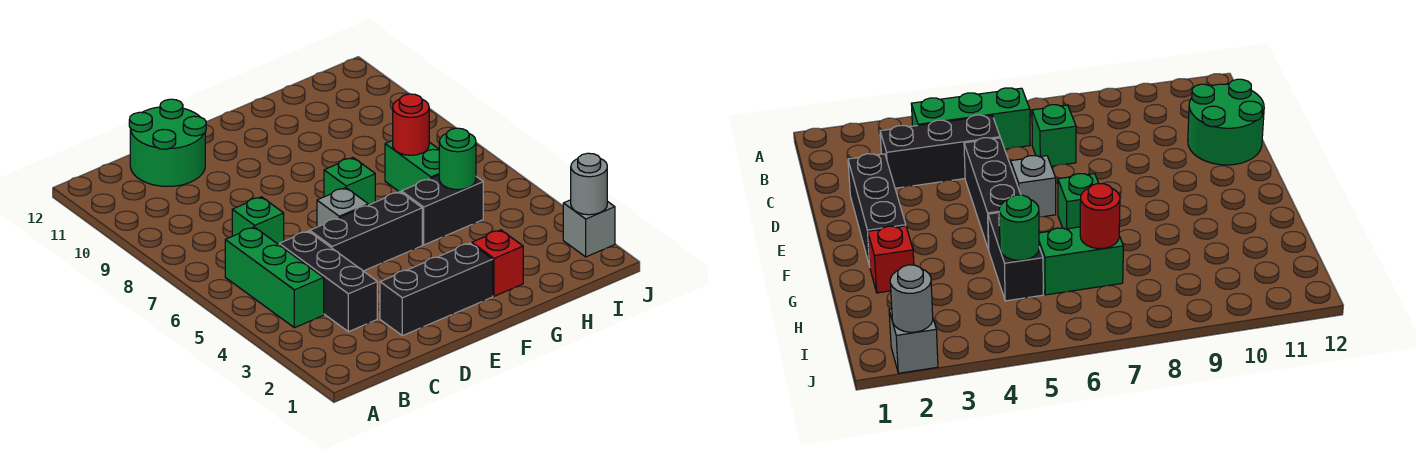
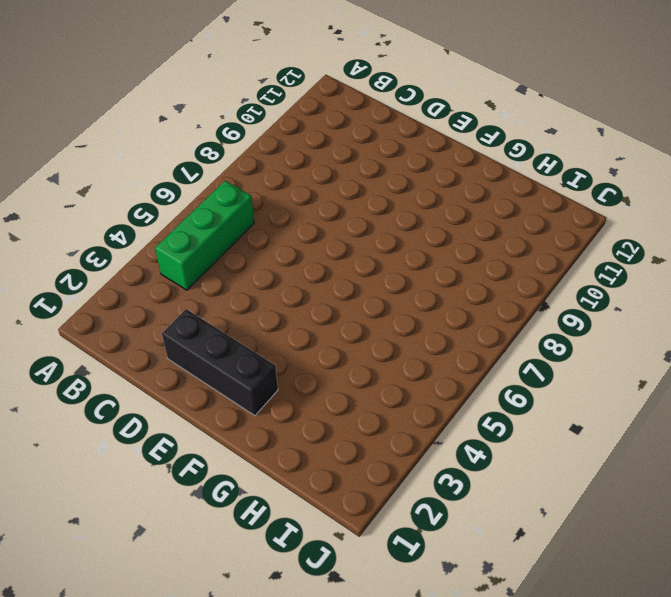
none -> black brick C3:C5 level 1
none -> green brick C7 level 1
none -> green round brick C11:D12 level 1

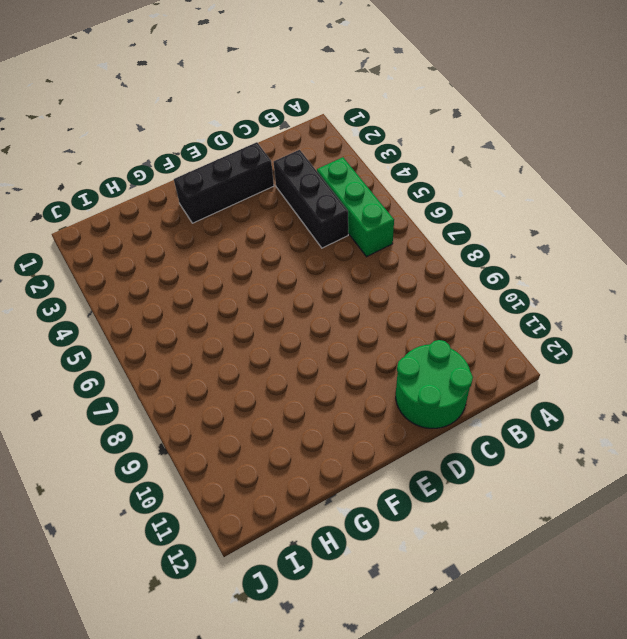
none -> green brick C7 level 1
none -> black brick D5:F5 level 1
none -> grey brick E6 level 1

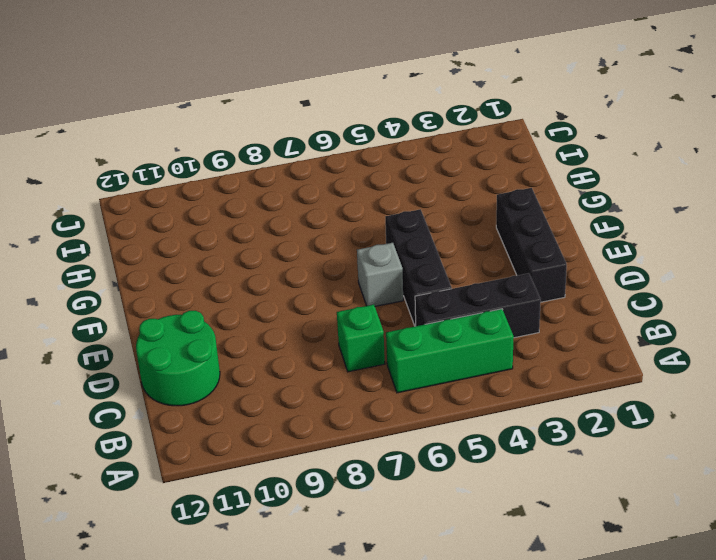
none -> green brick F7 level 1
none -> red brick G2 level 1
none -> black brick G5:H5 level 1

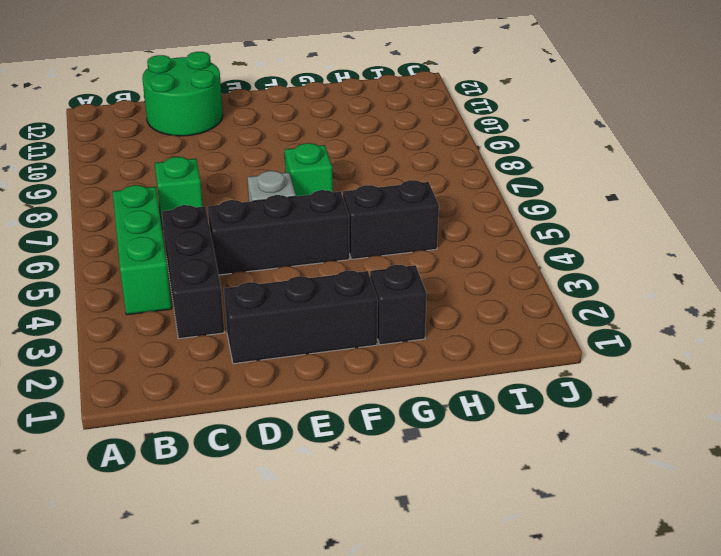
black brick G2 level 1 -> red brick G2 level 1
none -> green brick H6:H7 level 1
none -> grey brick J2 level 1
none -> green round brick H5 level 2

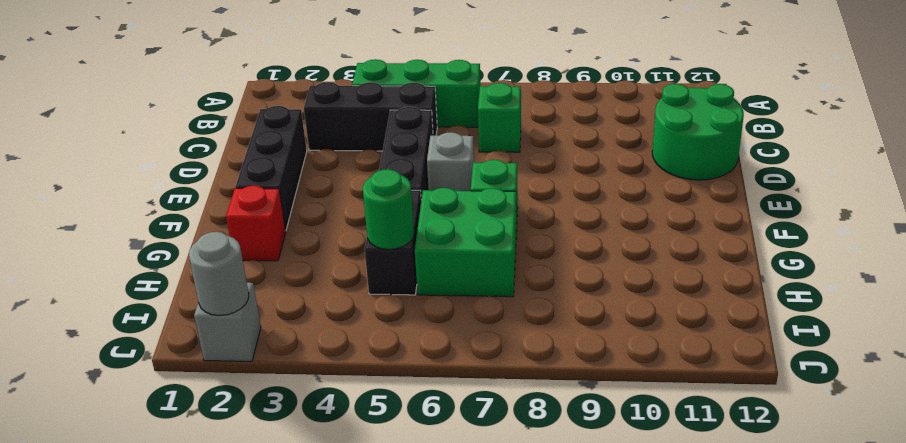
green brick G6:H7 level 1 -> green brick H6:H7 level 1
none -> red round brick H7 level 2

